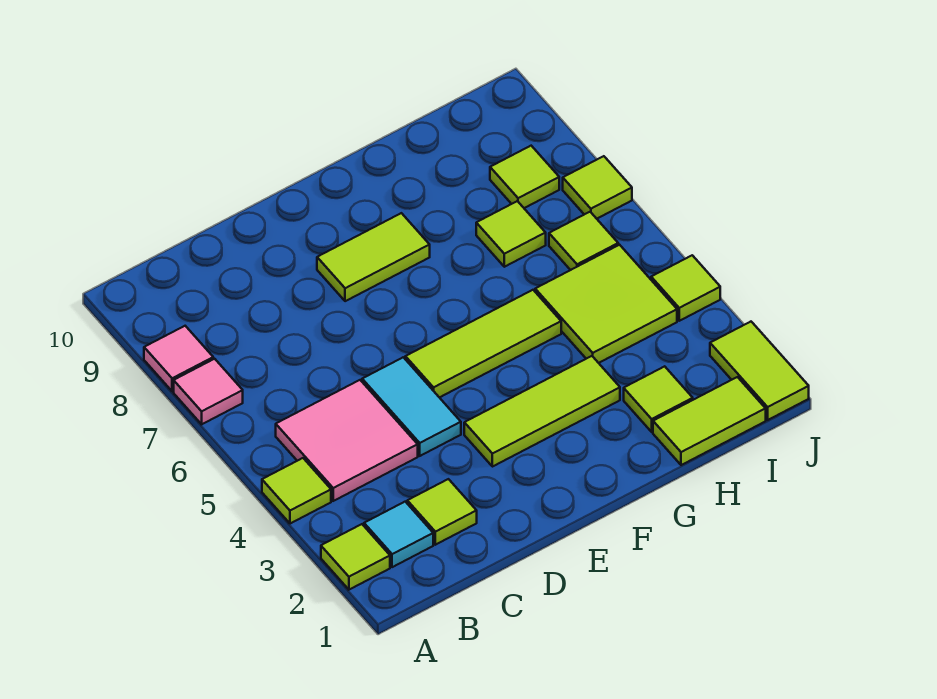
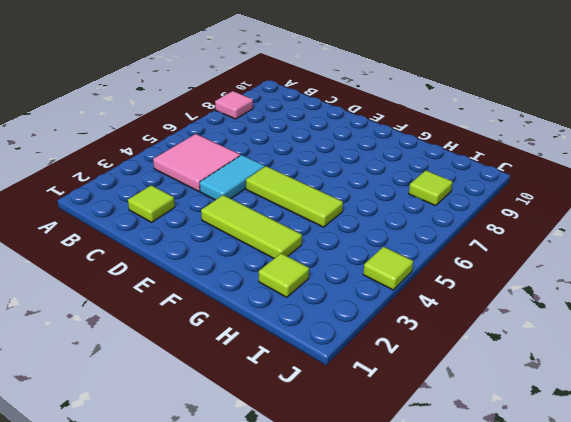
none -> lime tile A2 level 1
none -> lime tile A4 level 1
none -> pink tile A7 level 1

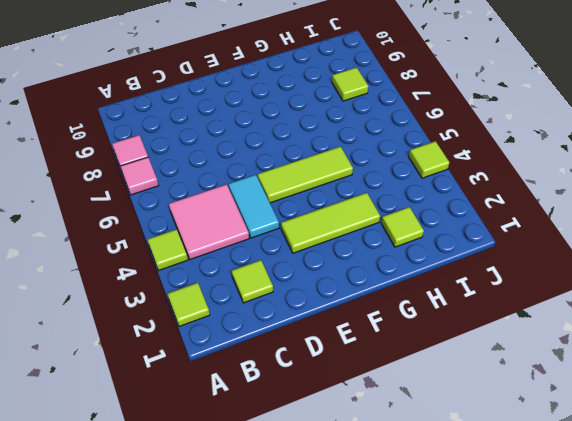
none -> cyan tile B2 level 1
none -> lime tile E8:F8 level 1
none -> lime tile H1:I1 level 1

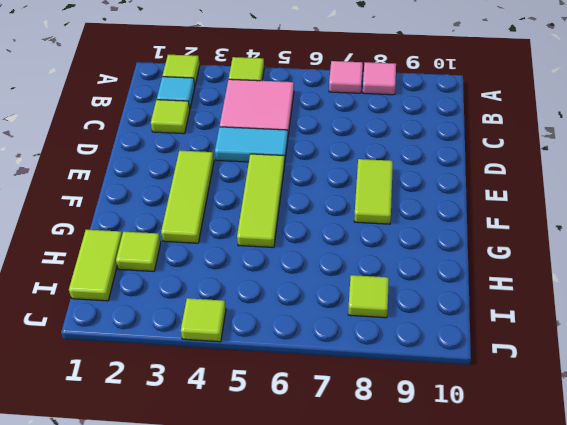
none -> lime tile H4:I5 level 1
none -> lime tile H7 level 1
none -> lime tile I6 level 1

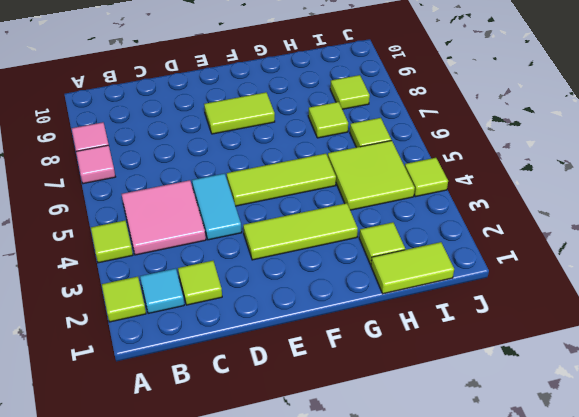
none -> lime tile J1:J2 level 1
none -> lime tile J7 level 1

